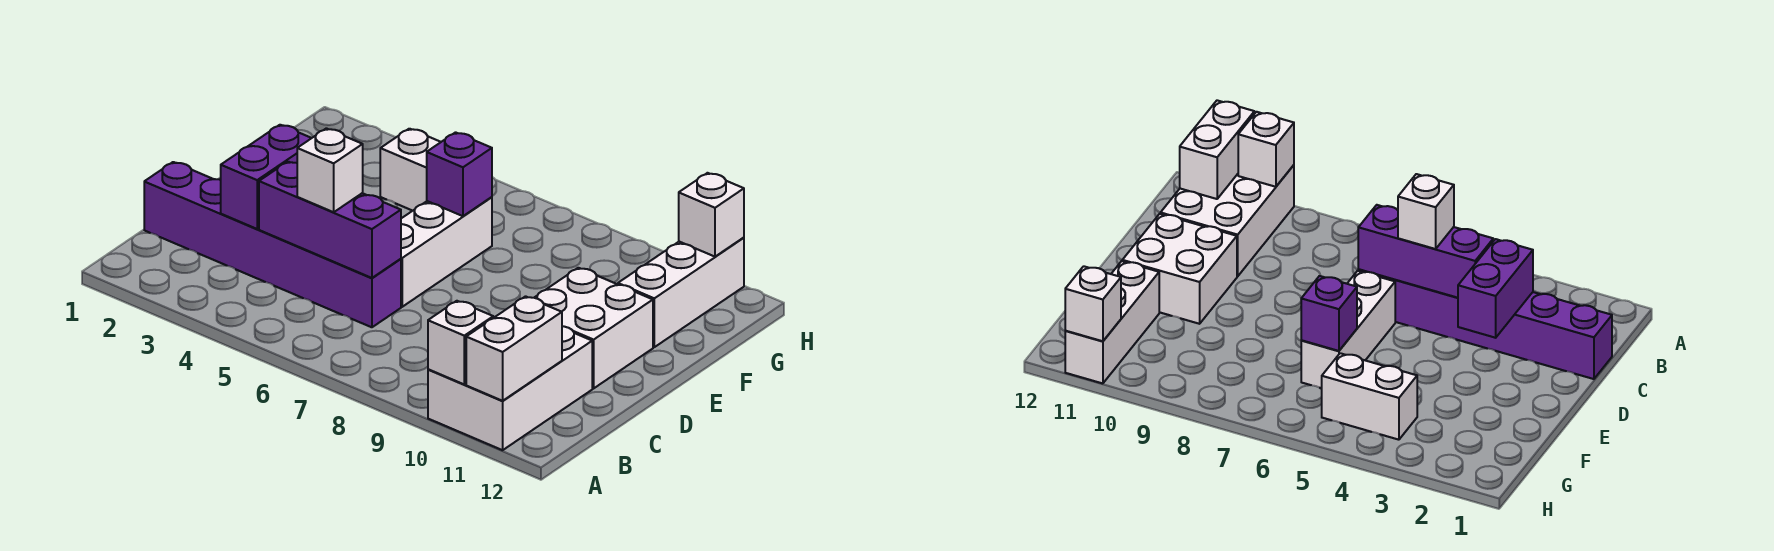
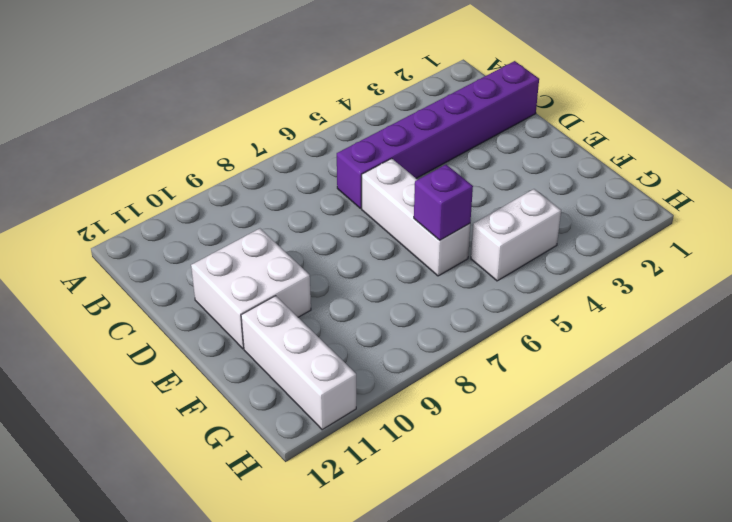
none -> white brick A10:C11 level 1
none -> white brick A10 level 2
none -> white brick A11:B11 level 2

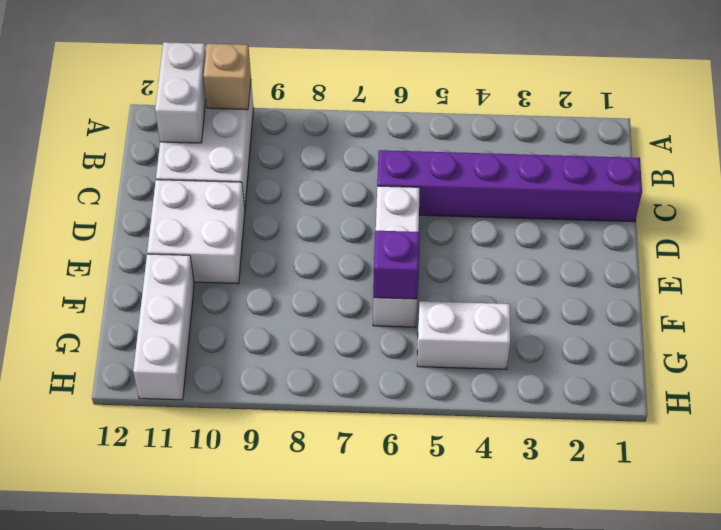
tan brick A10 level 2 -> white brick A10 level 2
none -> purple brick C3:D3 level 2
none -> purple brick C4:C6 level 2
none -> white brick H11 level 2

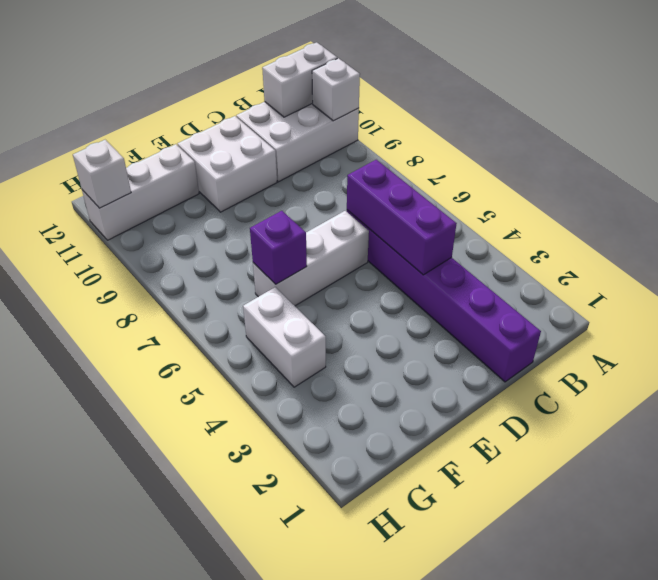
none -> purple brick C3:D3 level 2
none -> white brick C5 level 3

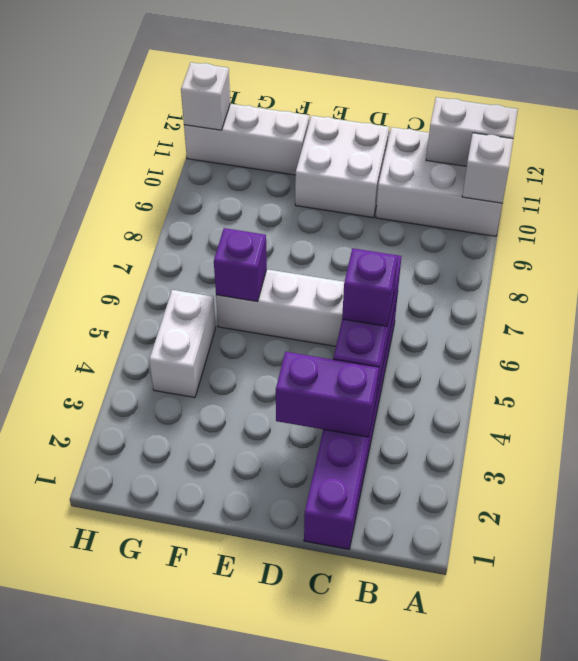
purple brick C5 level 3 -> white brick C5 level 3

